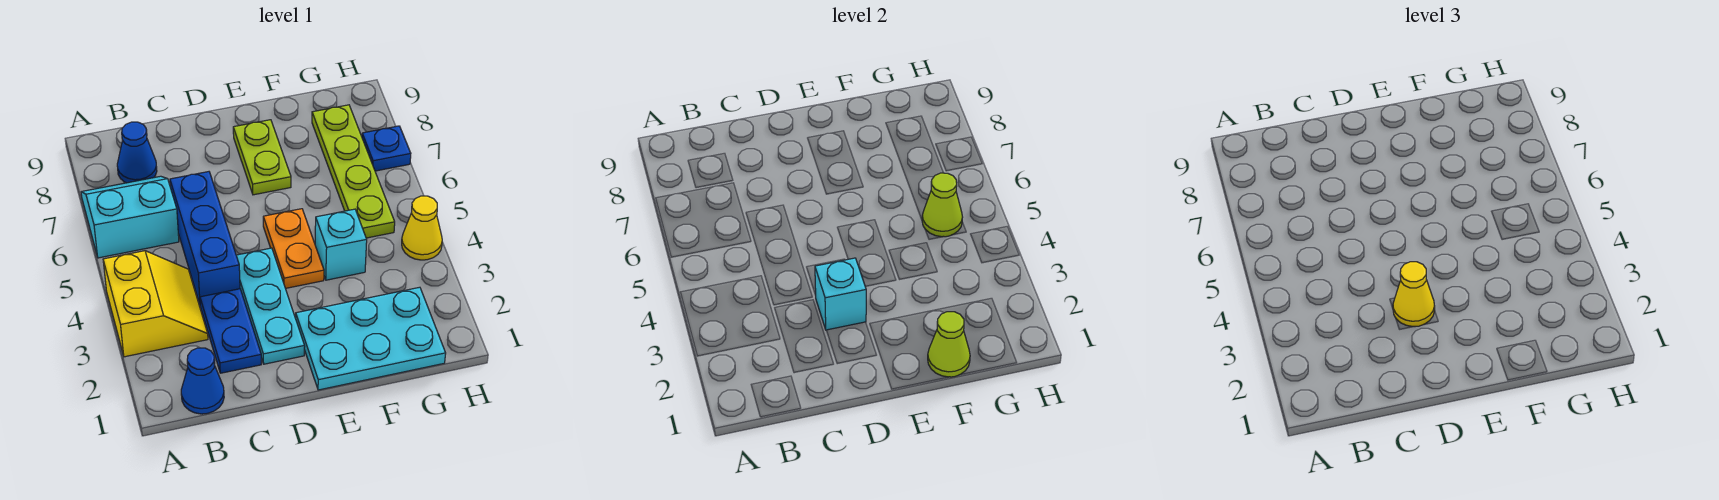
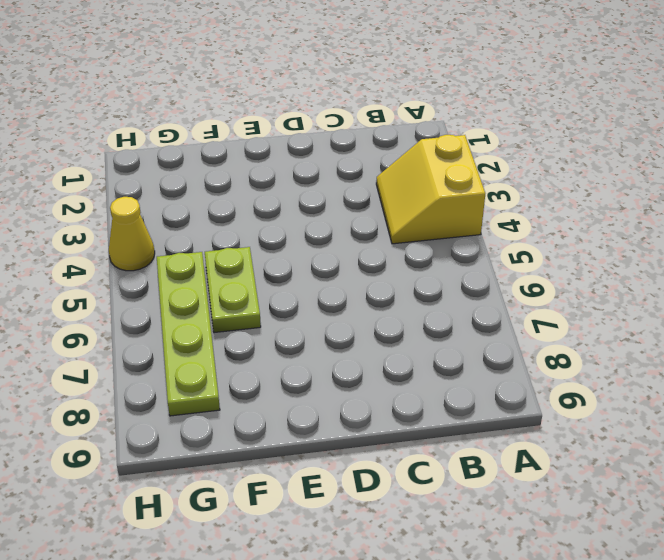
lime plate F5:F6 level 1 -> lime plate E7:E8 level 1
none -> cyan slope A6:B7 level 1 top 6
none -> blue cone B1 level 1
none -> blue cone B8 level 1

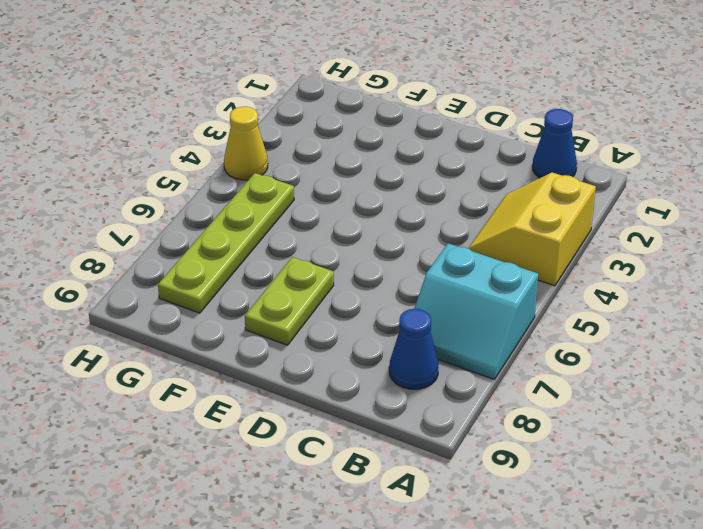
none -> blue plate C2:C3 level 1
none -> blue brick C4:C6 level 1
none -> cyan plate D2:D4 level 1

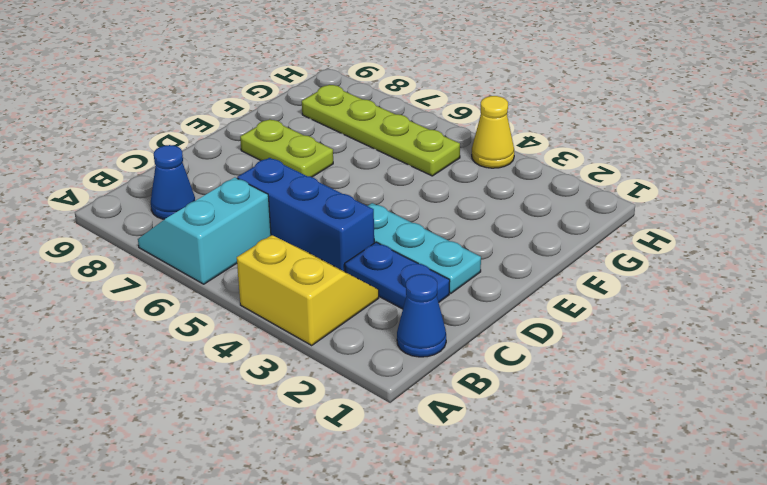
none -> cyan plate E1:G2 level 1
none -> orange plate E4:E5 level 1
none -> cyan brick F4 level 1

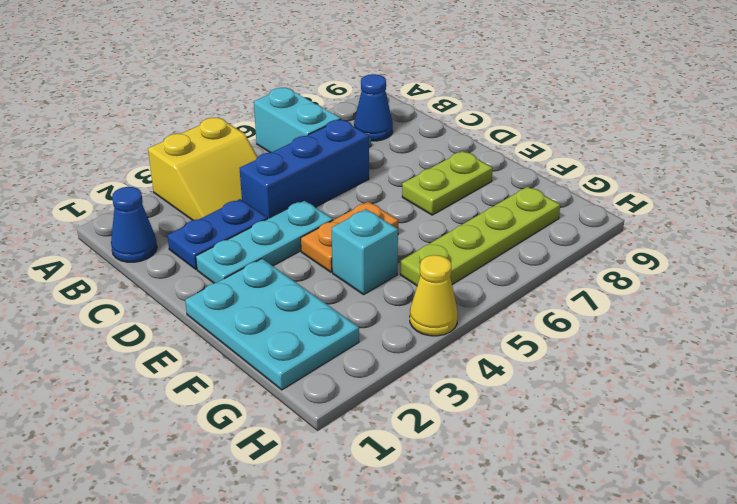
none -> blue plate H7 level 1
none -> cyan brick D3 level 2
none -> lime cone F1 level 2

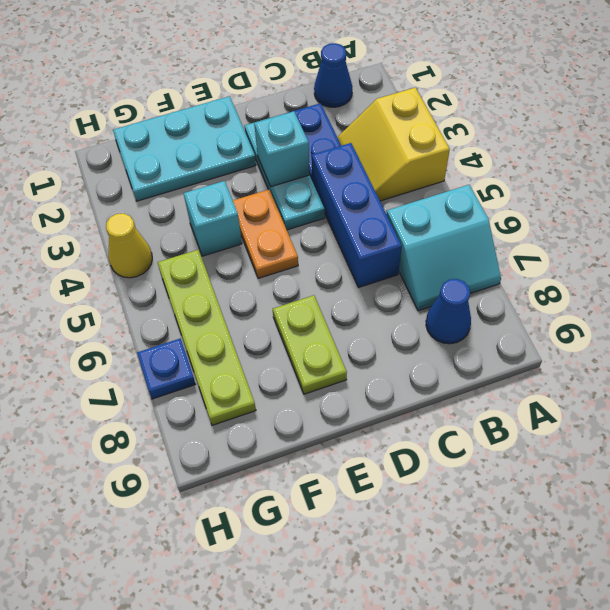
none -> lime cone F1 level 2
none -> lime cone G5 level 2
none -> yellow cone D3 level 3

